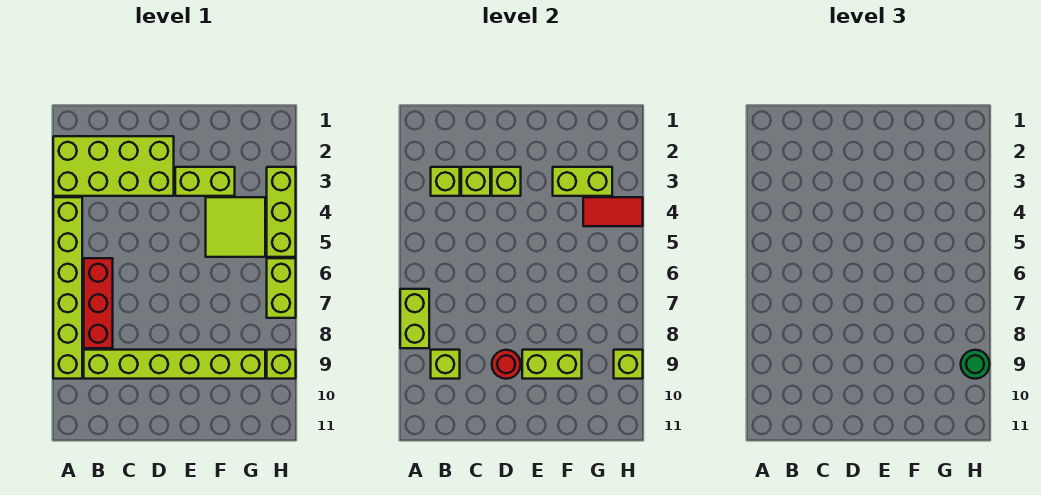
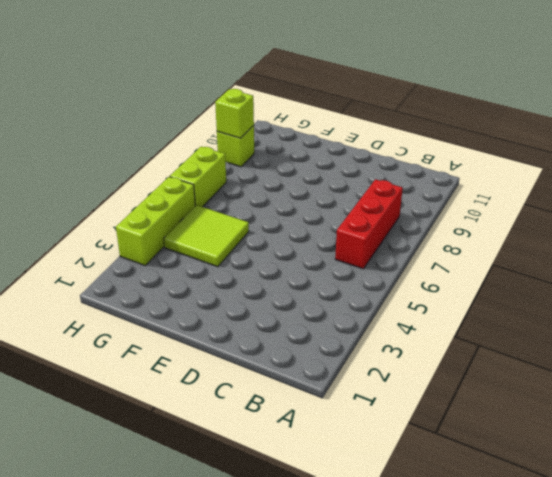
none -> lime brick A2:D3 level 1
none -> lime brick A4:A9 level 1
none -> lime brick B9:G9 level 1

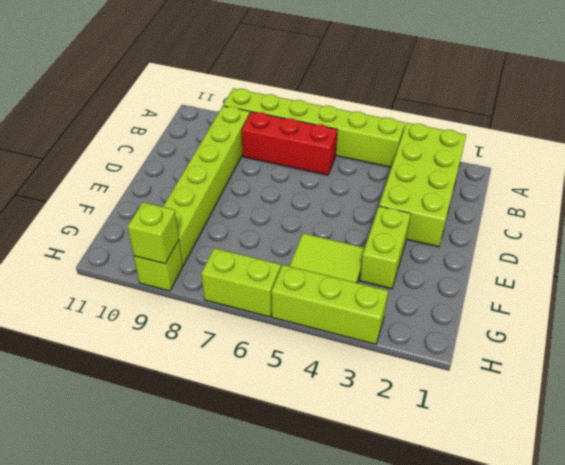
none -> lime brick A7:A8 level 2
none -> lime brick B3 level 2
none -> lime brick B9 level 2

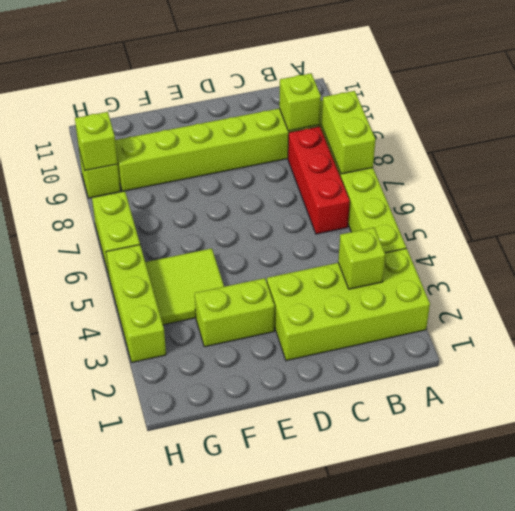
none -> lime brick C3 level 2
none -> lime brick D3 level 2
none -> red round brick D9 level 2

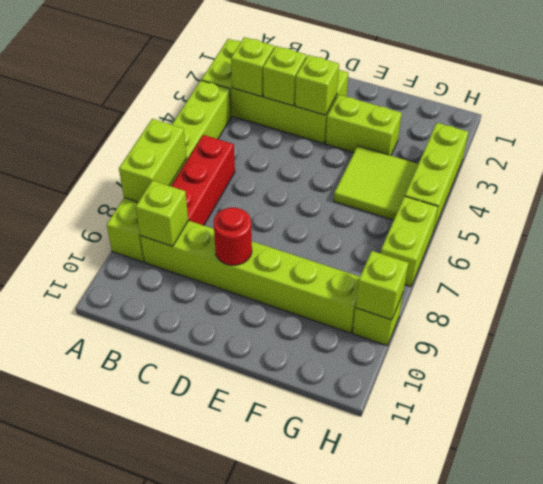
none -> lime brick E9:F9 level 2
none -> lime brick F3:G3 level 2
none -> red tile G4:H4 level 2

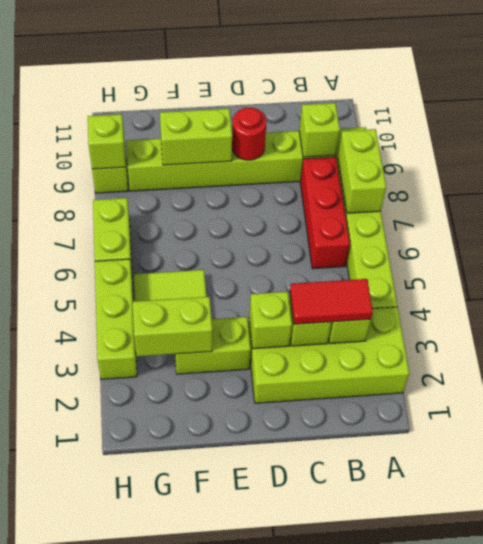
red tile B3:C3 level 3 -> red tile G4:H4 level 2
none -> green round brick H9 level 3

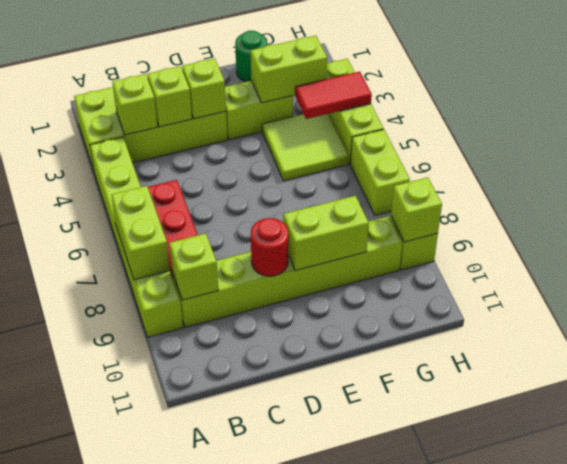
green round brick F1 level 1 -> green round brick H9 level 3

